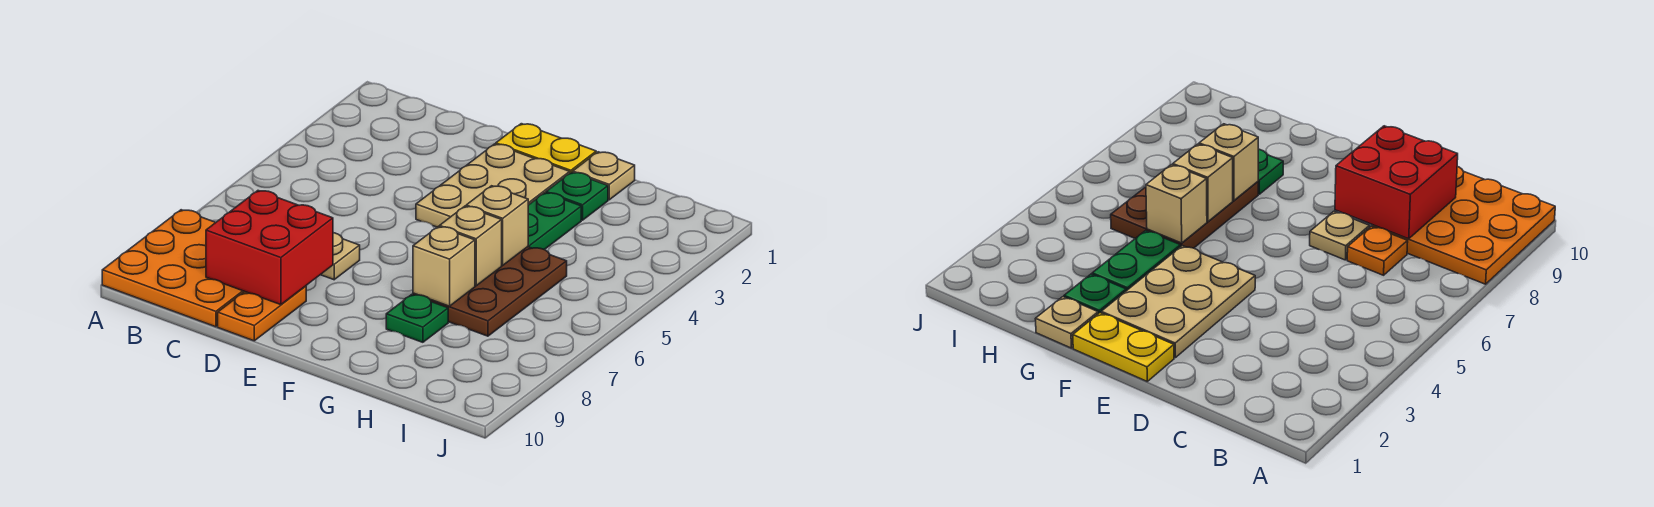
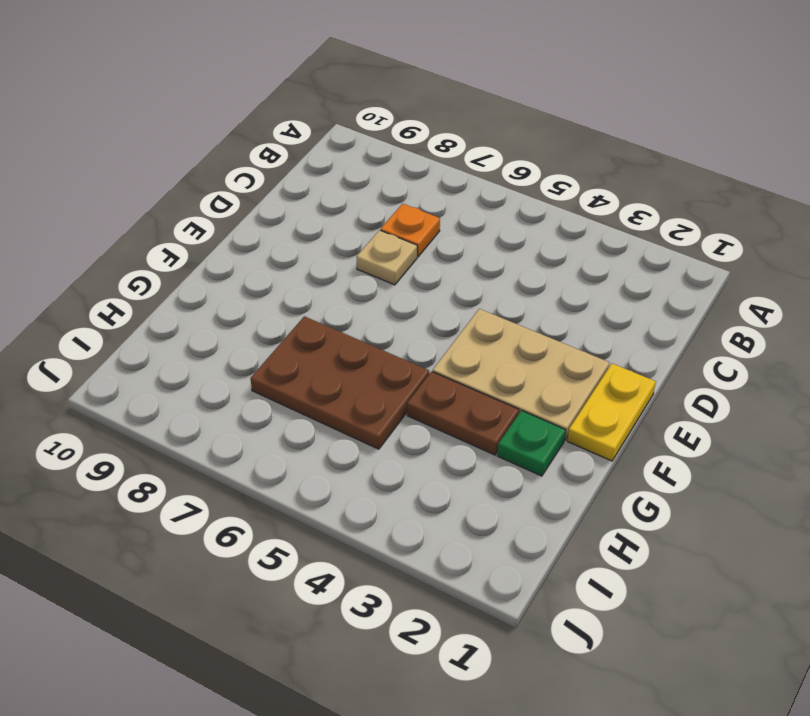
brown plate G3:G4 level 1 -> green plate G3:G4 level 1
none -> orange plate A8:C10 level 1
none -> orange plate D9:D10 level 1
none -> tan plate G1 level 1

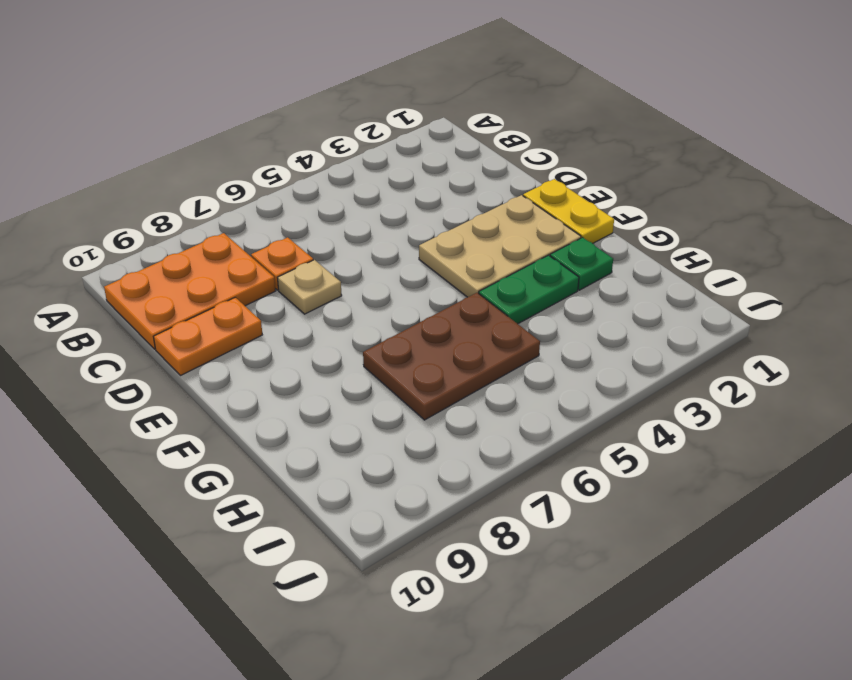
orange plate B8:C10 level 1 -> orange plate A8:C10 level 1
none -> tan plate G1 level 1
none -> green plate G8 level 1
none -> red brick C8:D9 level 2

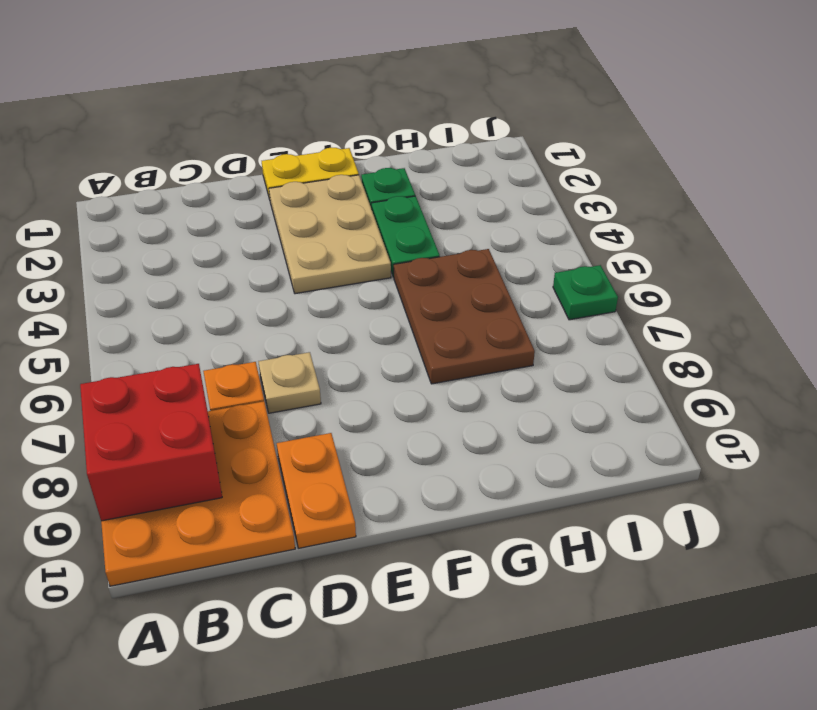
red brick A8:B9 level 2 -> red brick C8:D9 level 2
green plate J6 level 1 -> green plate G8 level 1
none -> tan plate G1 level 1
none -> tan brick G5 level 2
none -> tan brick G6 level 2

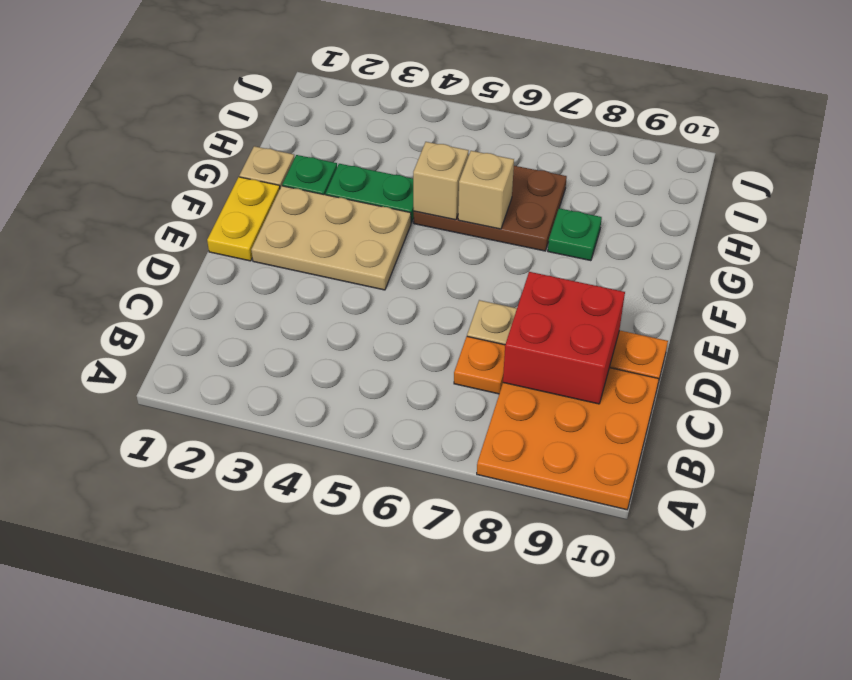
none -> tan brick G7 level 2

